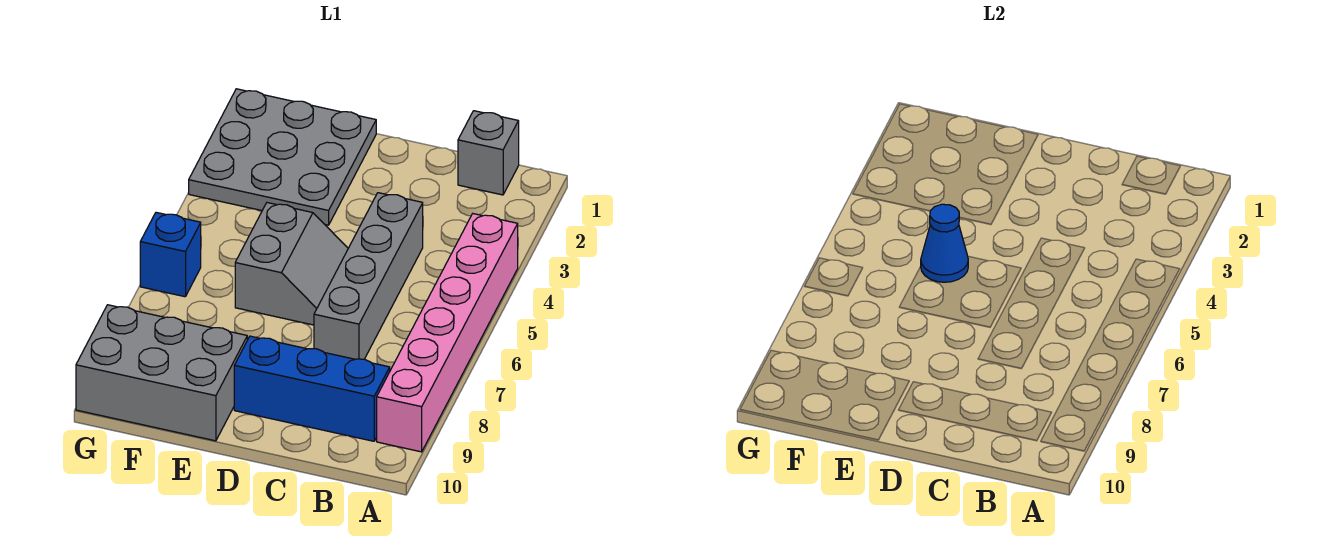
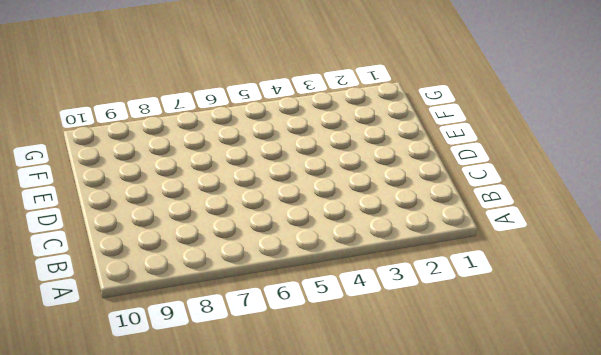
none -> pink brick A4:A9 level 1
none -> grey brick B1 level 1

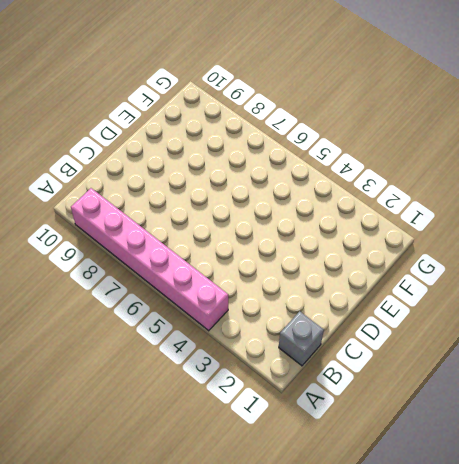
none -> blue brick B9:D9 level 1
none -> grey brick C4:C7 level 1

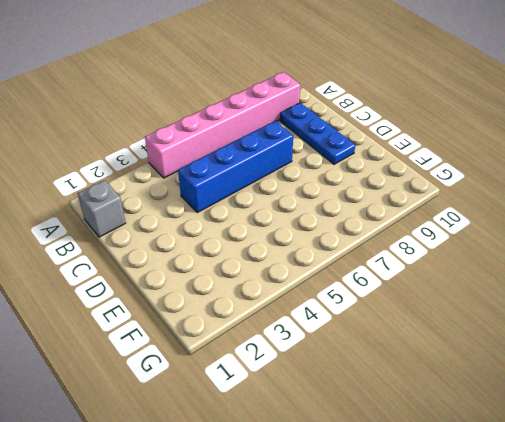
blue plate B9:D9 level 1 -> blue brick B9:D9 level 1
blue brick C4:C7 level 1 -> grey brick C4:C7 level 1
none -> grey slope D5:E6 level 1 top E
none -> grey plate E1:G3 level 1

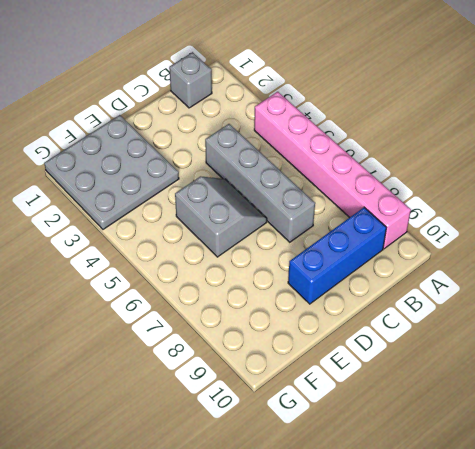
none -> grey brick E9:G10 level 1
none -> blue brick G6 level 1

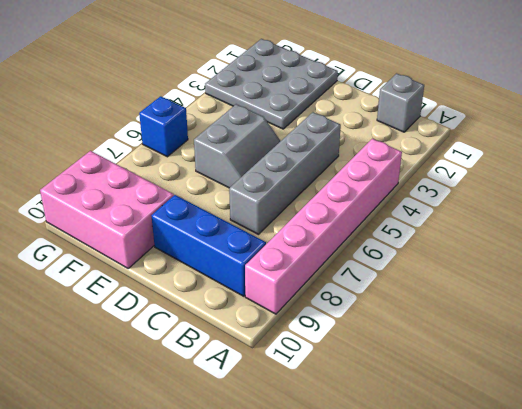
pink brick E9:G10 level 1 -> grey brick E9:G10 level 1
none -> blue cone E5 level 2

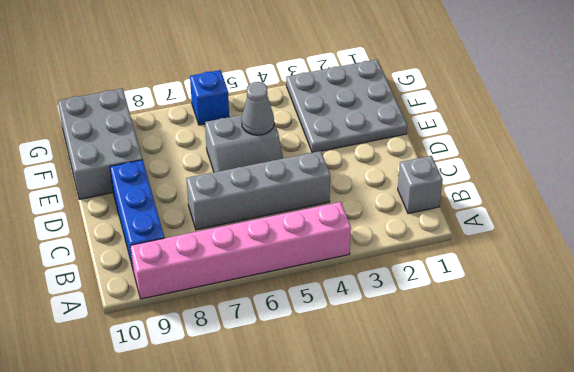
grey cone E5 level 2 -> blue cone E5 level 2

